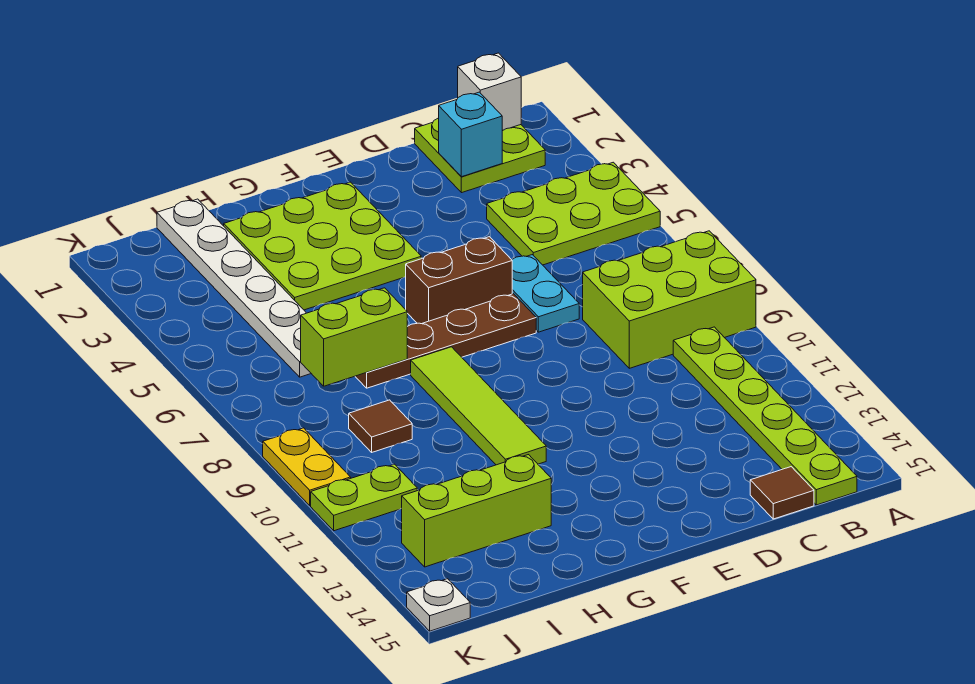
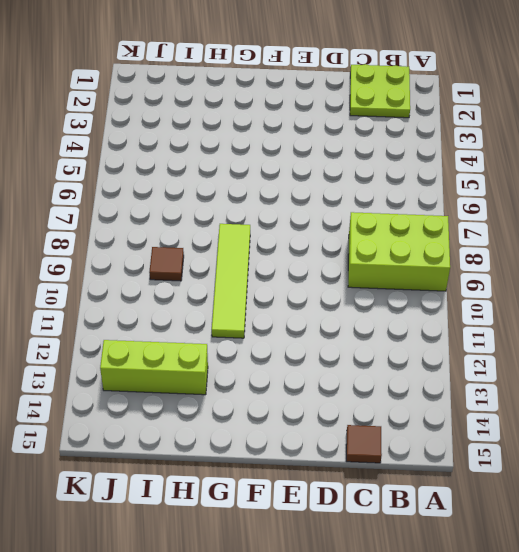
none -> lime plate A4:C5 level 1
none -> lime plate B10:B15 level 1
none -> cyan plate D6:D7 level 1

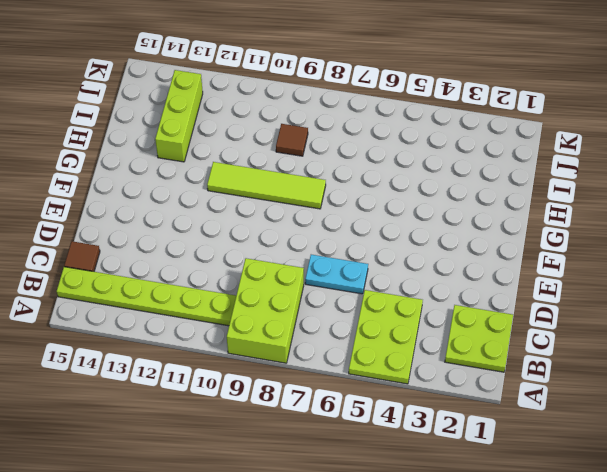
none -> brown brick E6:F6 level 1
none -> brown plate E7:H7 level 1
none -> lime plate F2:H4 level 1

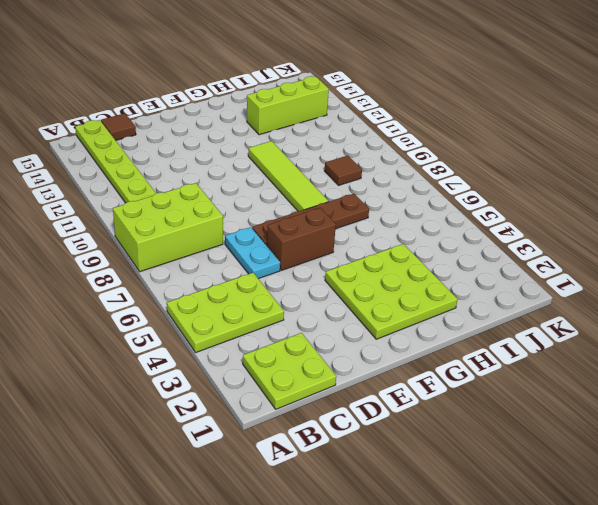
none -> white plate I1:I6 level 1
none -> lime plate J11:K11 level 1
none -> yellow plate K9:K10 level 1

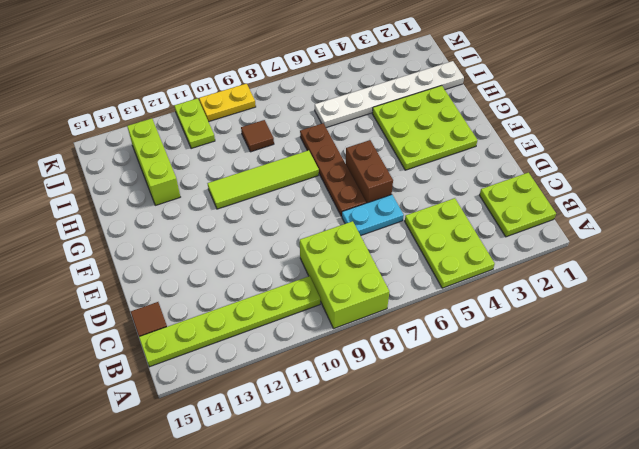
none -> white plate K15 level 1
none -> white brick B1 level 2
none -> cyan brick C2 level 2

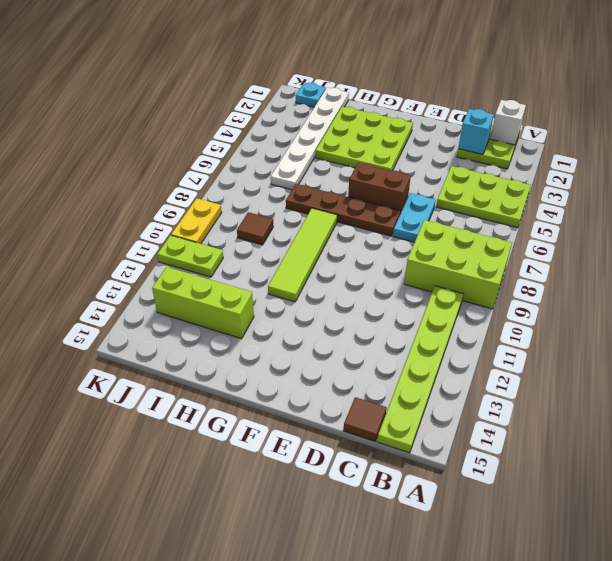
cyan plate J1 level 1 -> none
none -> white plate K15 level 1
none -> lime brick H7:I7 level 2

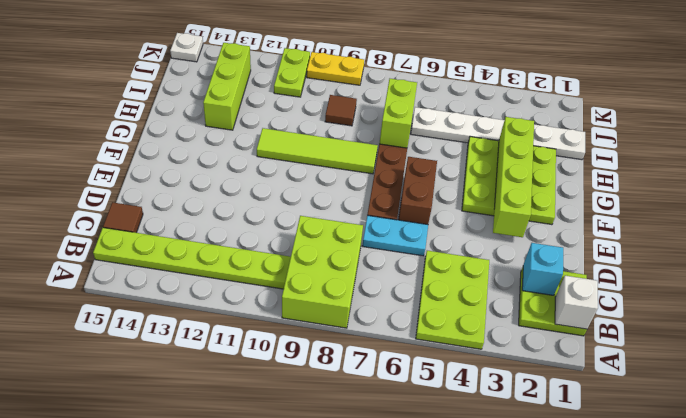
lime brick E3:H3 level 2 -> none

